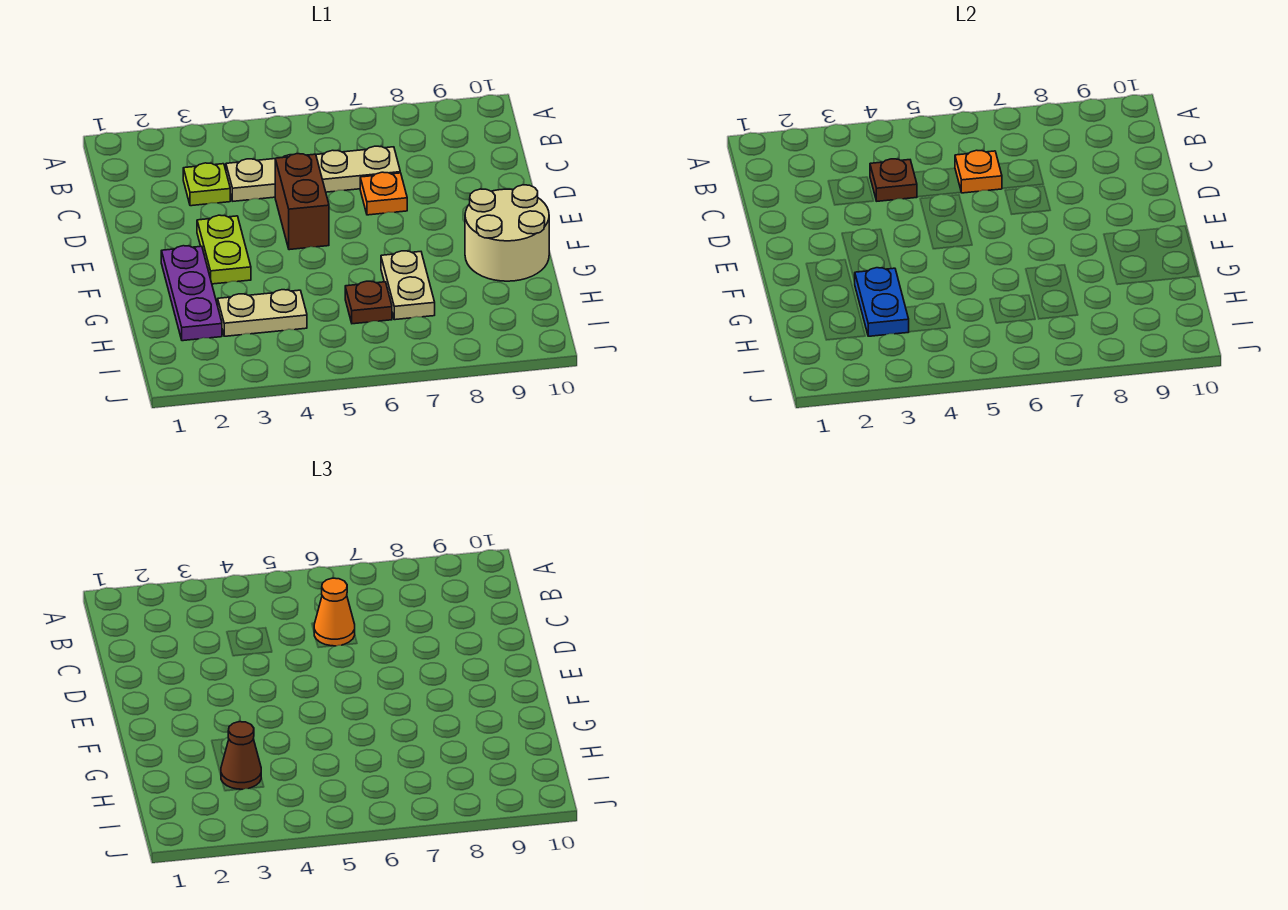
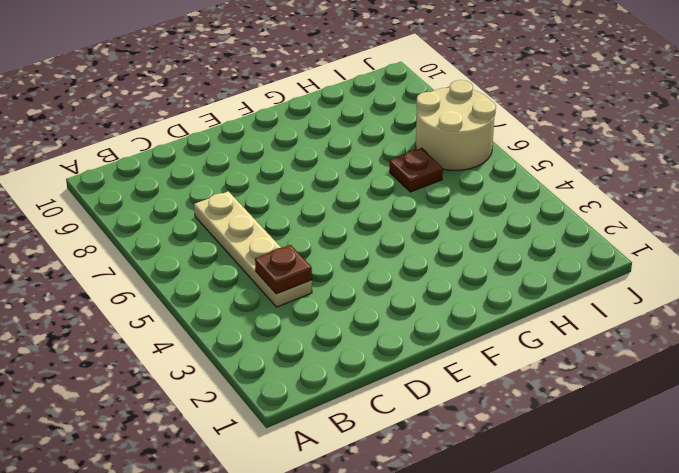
tan round brick I6:J7 level 1 -> tan round brick F9:G10 level 1
none -> lime plate C3 level 1
none -> brown brick D5:E5 level 1
none -> orange plate D7 level 1

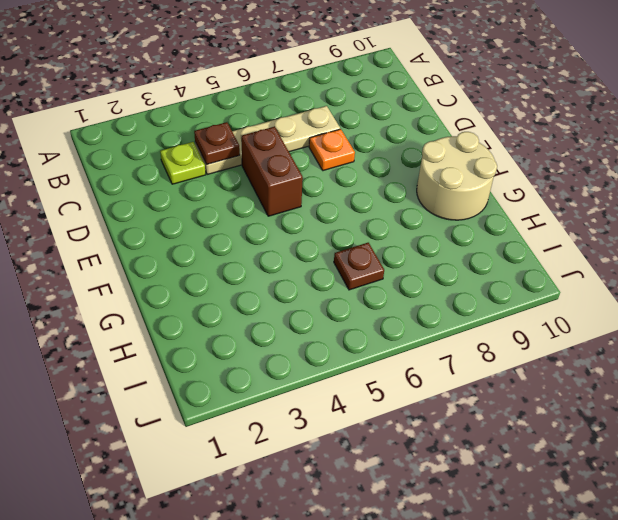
none -> lime plate E3:F3 level 1
none -> purple plate F2:H2 level 1
none -> tan plate G7:H7 level 1

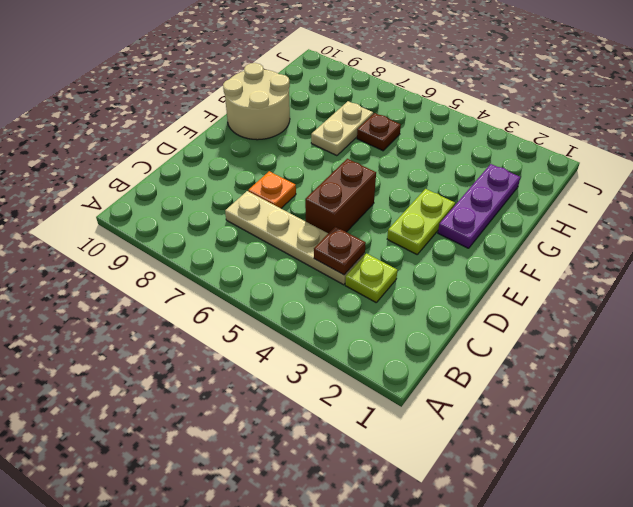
none -> tan plate H3:H4 level 1
none -> orange plate C6 level 2
none -> blue plate G3:H3 level 2

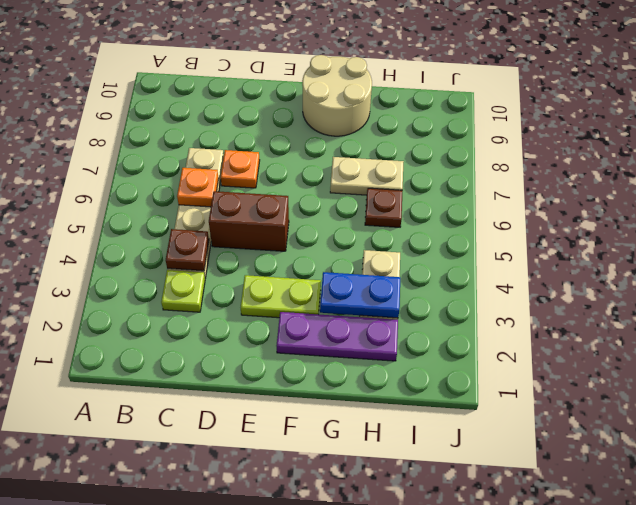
none -> orange cone C6 level 3
none -> brown cone H3 level 3

